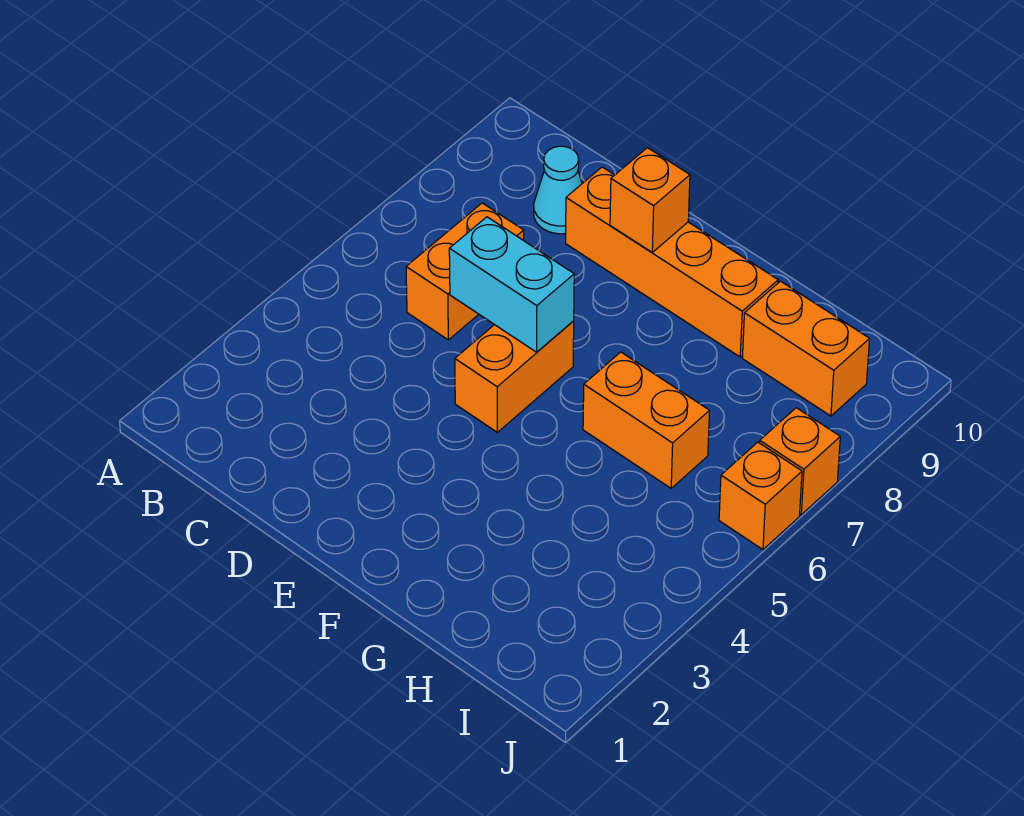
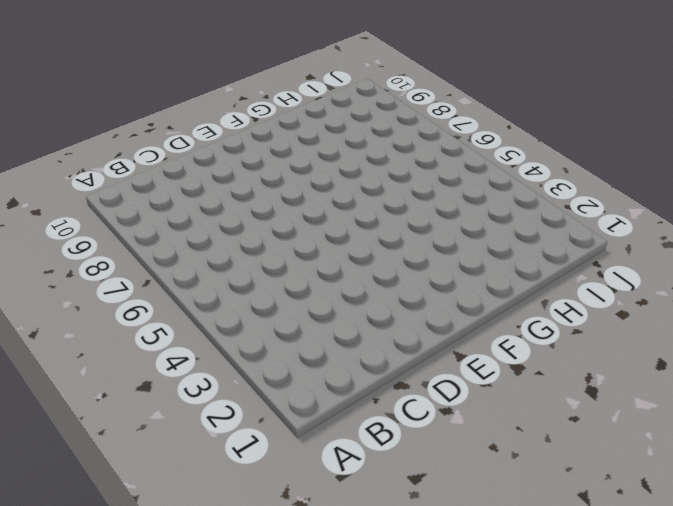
none -> orange brick C6:C7 level 1
none -> cyan cone C9 level 1

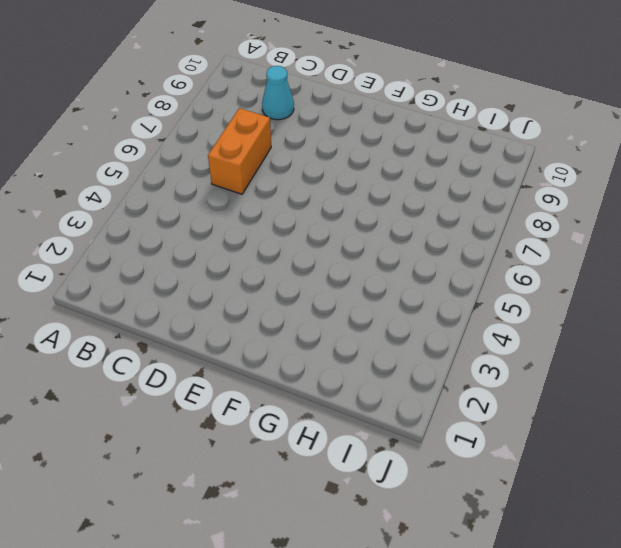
none -> orange brick D9:G9 level 1
none -> orange brick E5:E6 level 1

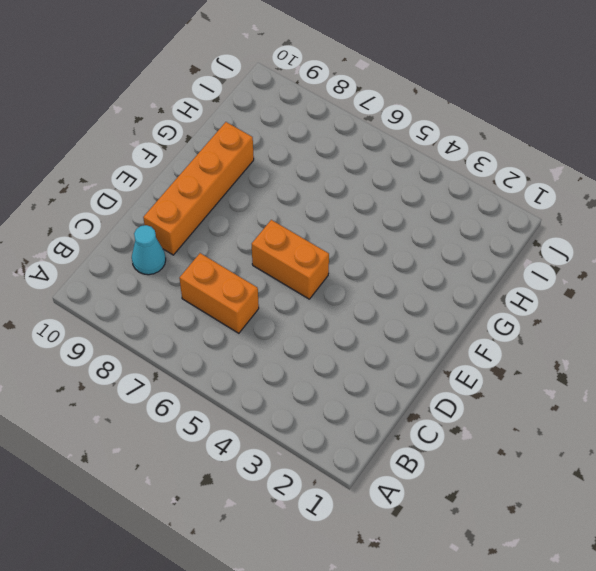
none -> orange brick G6:H6 level 1
none -> orange brick H9:I9 level 1

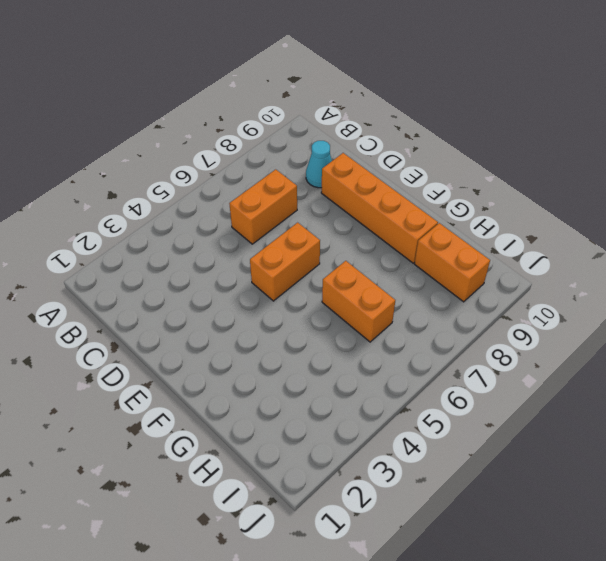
none -> orange brick J6 level 1
none -> orange brick J7 level 1

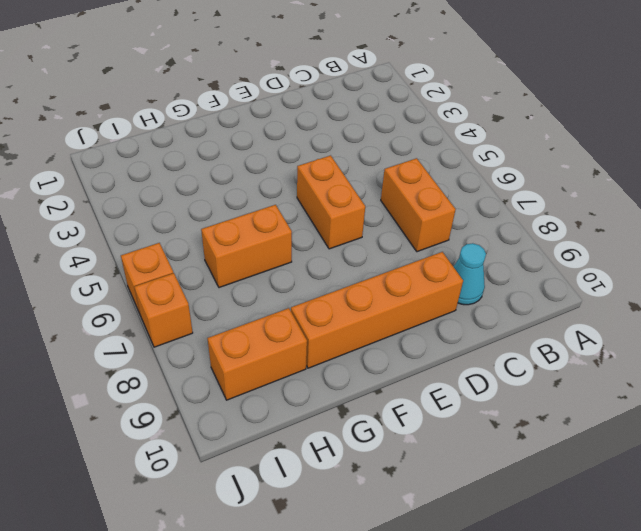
none -> cyan brick D6:E6 level 2
none -> orange brick E9 level 2

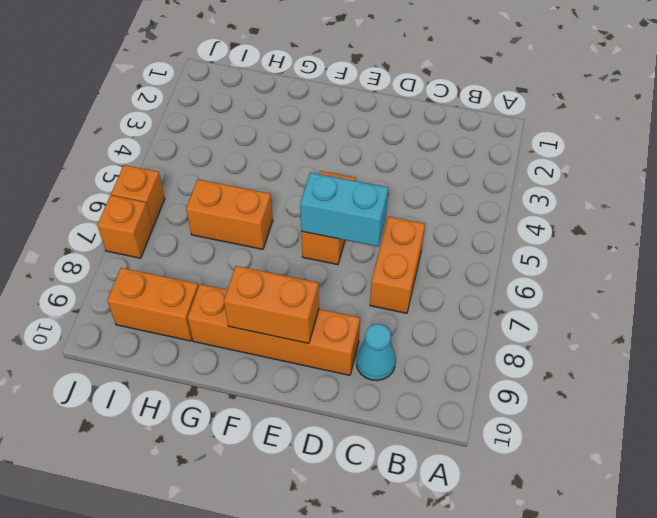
orange brick E9:F9 level 2 -> orange brick E9 level 2

